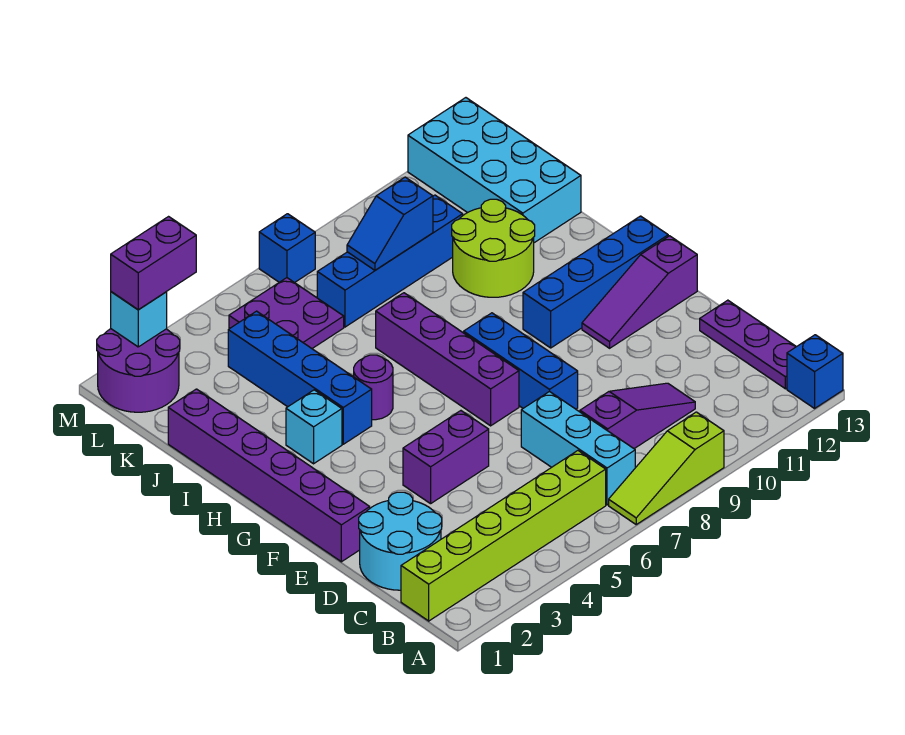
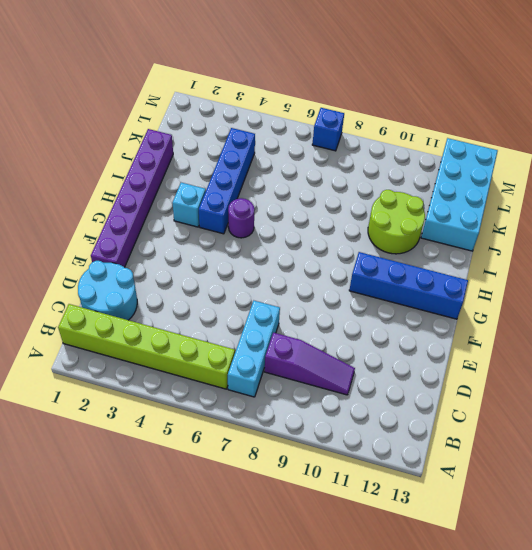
none -> lime slope A7:A9 level 1 top 9
none -> blue brick A13 level 1
none -> purple plate B13:D13 level 1

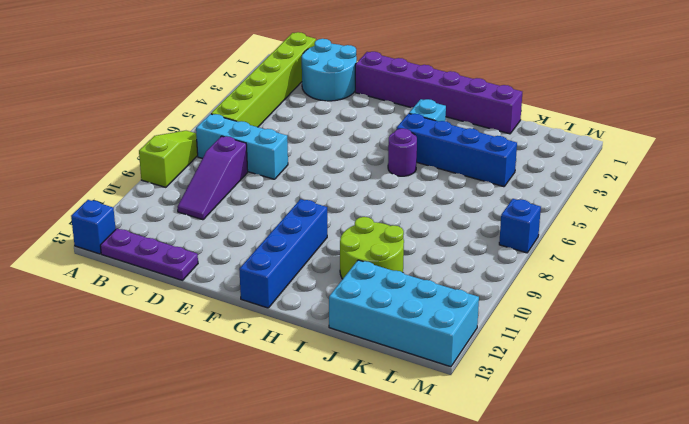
none -> purple brick E4:E5 level 1
none -> blue brick E8:G8 level 1
none -> purple brick F7:I7 level 1

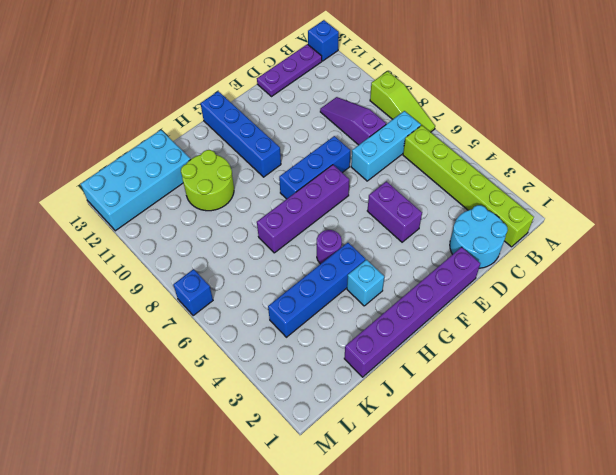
none -> purple slope F11:F13 level 1 top 13
none -> purple plate K5:L6 level 1
none -> blue brick K7:K10 level 1

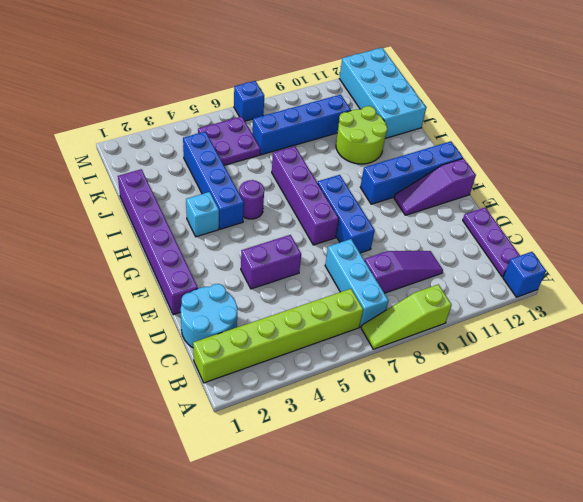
none -> purple round brick L1:M2 level 1
none -> blue slope K8:K9 level 2 top 9
none -> cyan brick M2 level 2

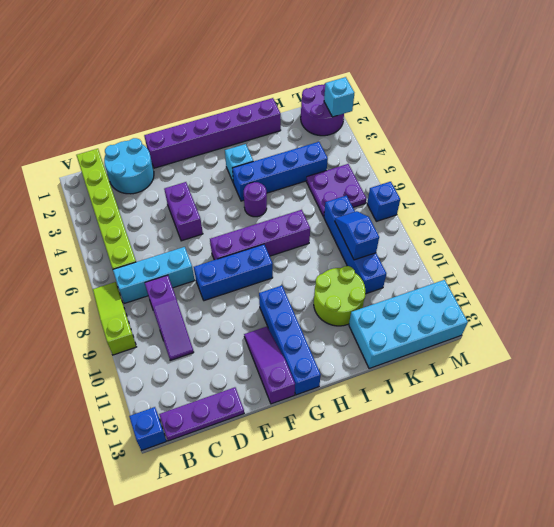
none -> purple brick M2:M3 level 3

